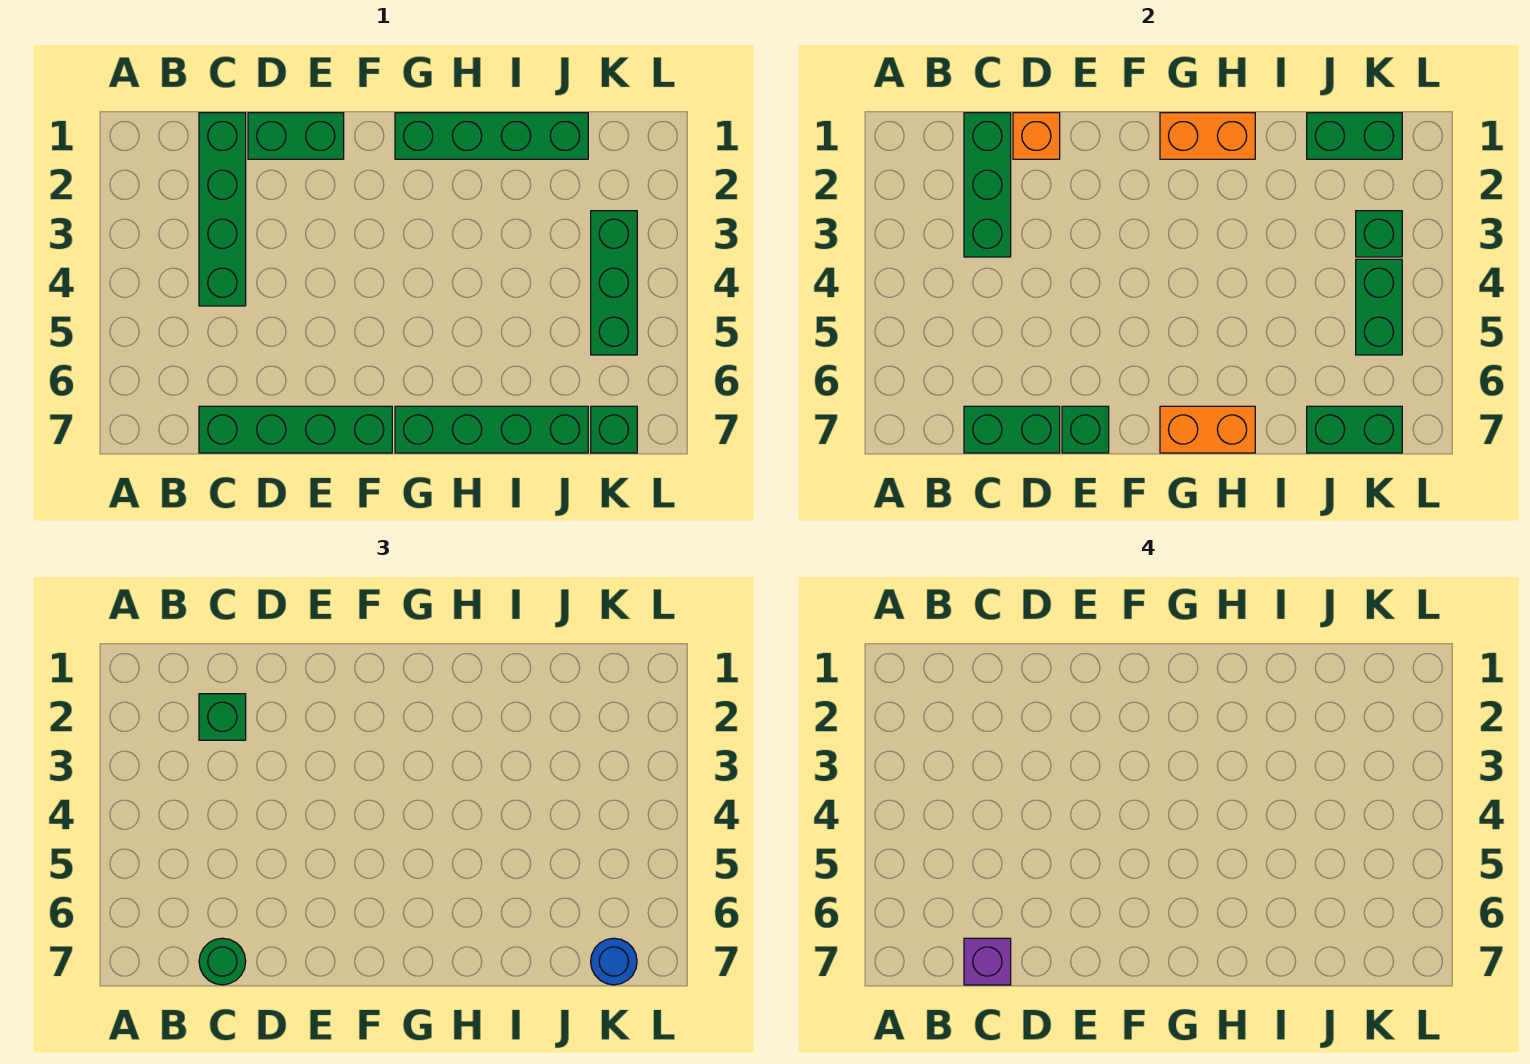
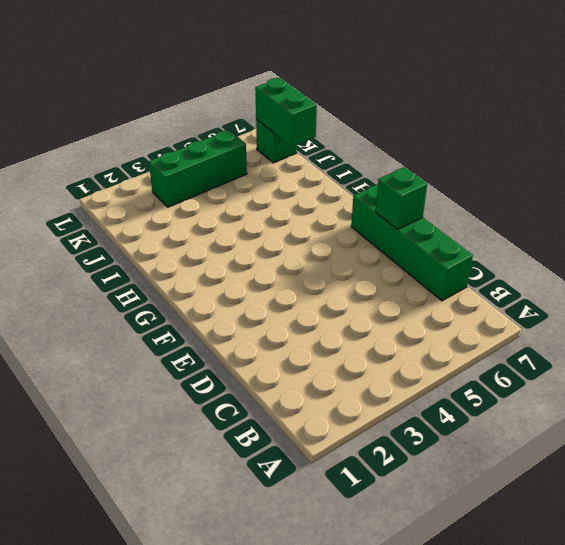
none -> green brick C1:C4 level 1
none -> green brick D1:E1 level 1
none -> green brick G1:J1 level 1

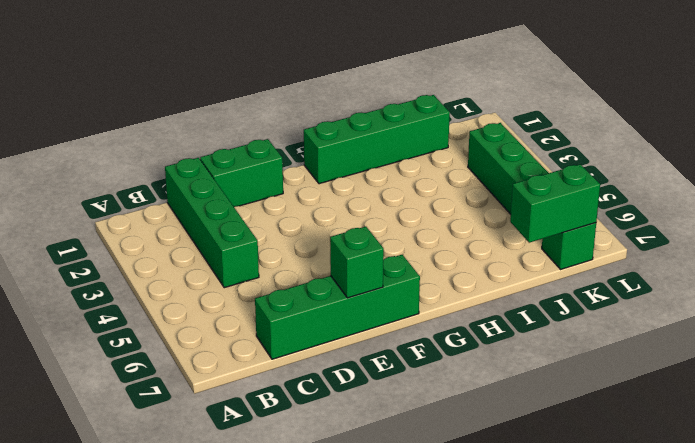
none -> green brick G7:J7 level 1
none -> green brick C1:C3 level 2
none -> green brick C7:D7 level 2

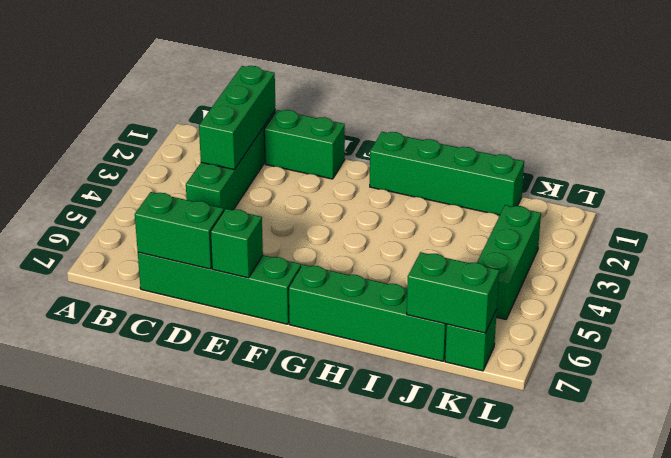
none -> orange brick D1 level 2
none -> orange brick G1:H1 level 2
none -> orange brick G7:H7 level 2

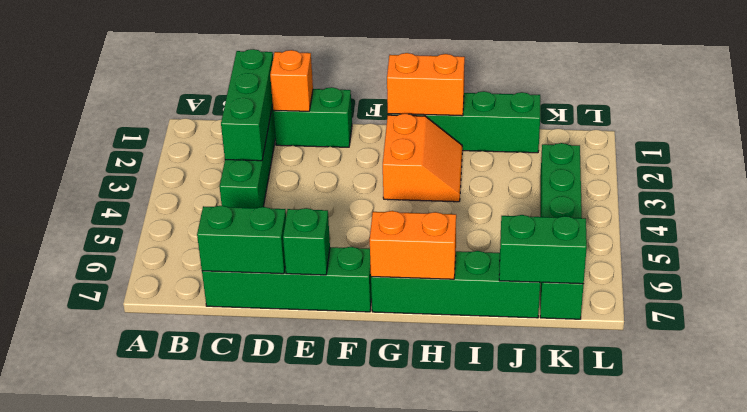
orange slope G2:H3 level 1 top G -> none
none -> green brick J1:K1 level 2
none -> green brick K3 level 2
none -> green brick K4:K5 level 2

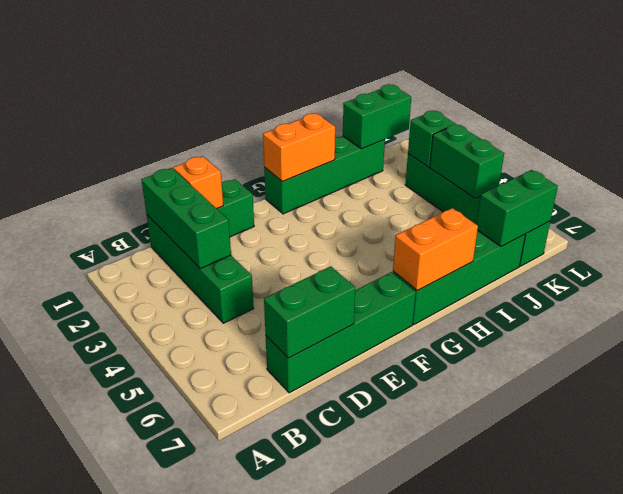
none -> green brick E7 level 2
none -> green brick C2 level 3
none -> green round brick C7 level 3

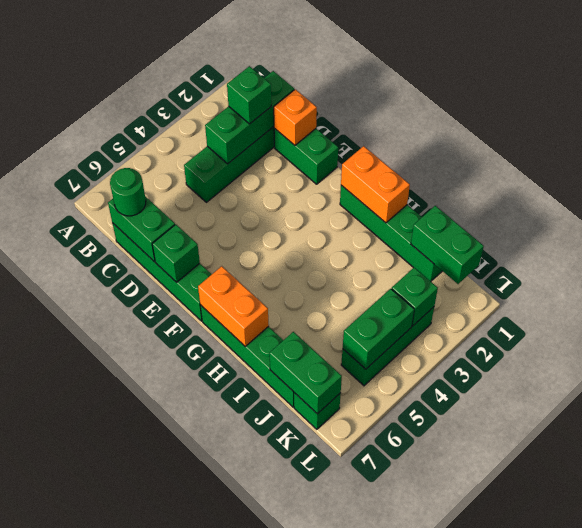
none -> blue round brick K7 level 3
none -> purple brick C7 level 4

